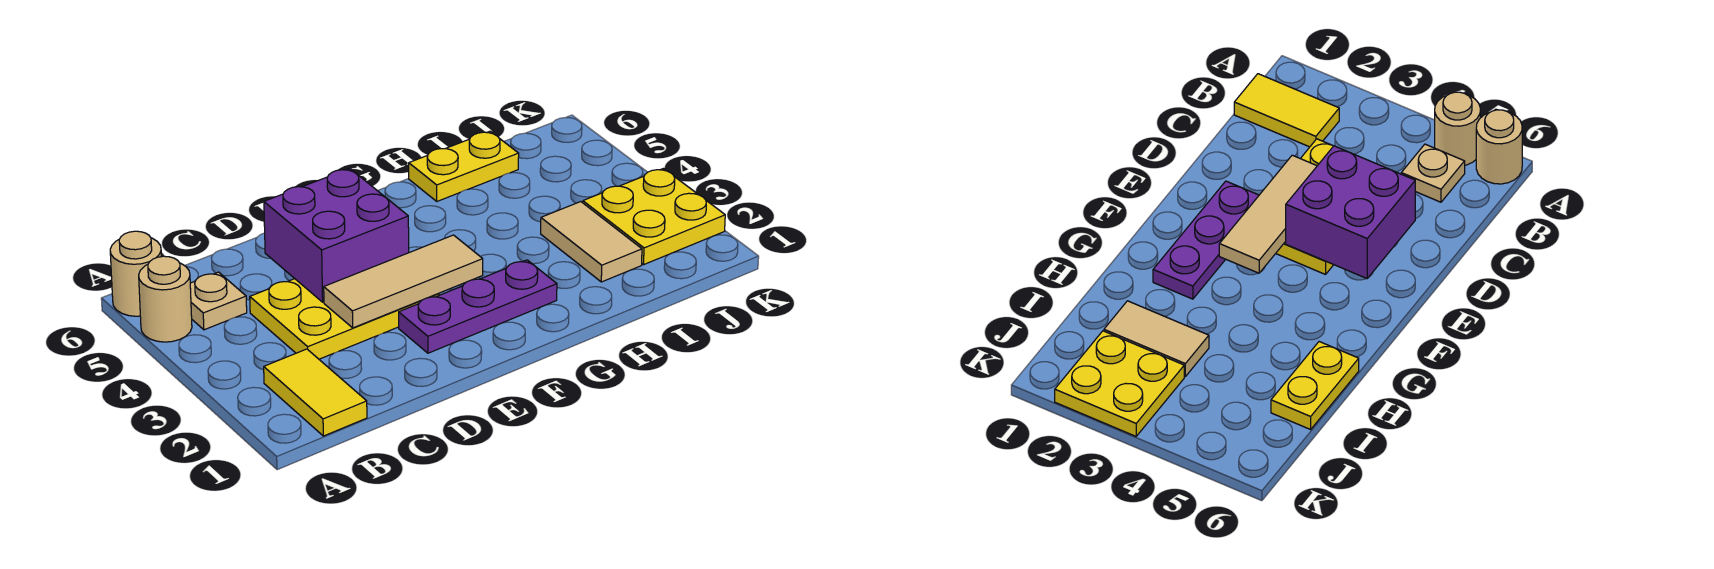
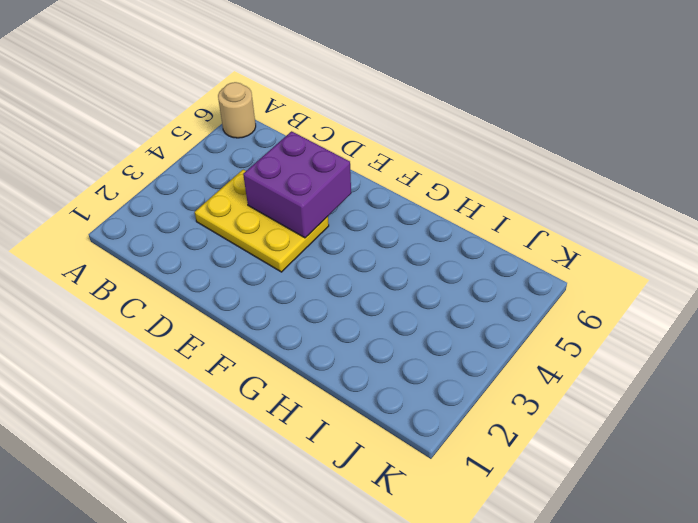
none -> tan round brick A5 level 1
none -> yellow tile B1:B2 level 1

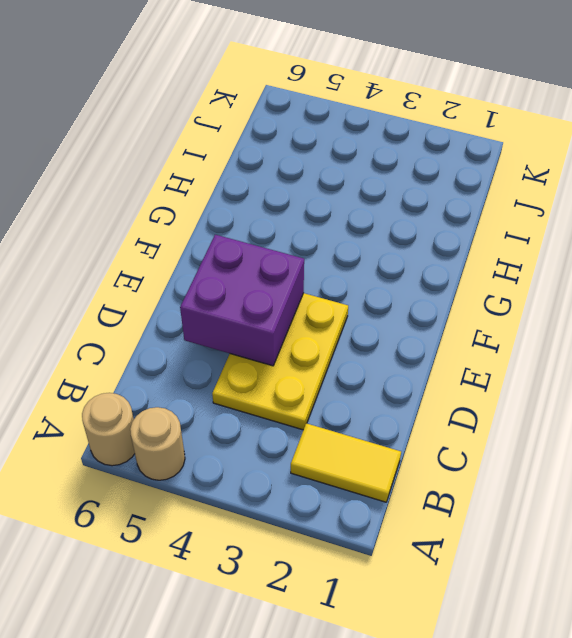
none -> tan plate B5 level 1
none -> purple plate E2:G2 level 1

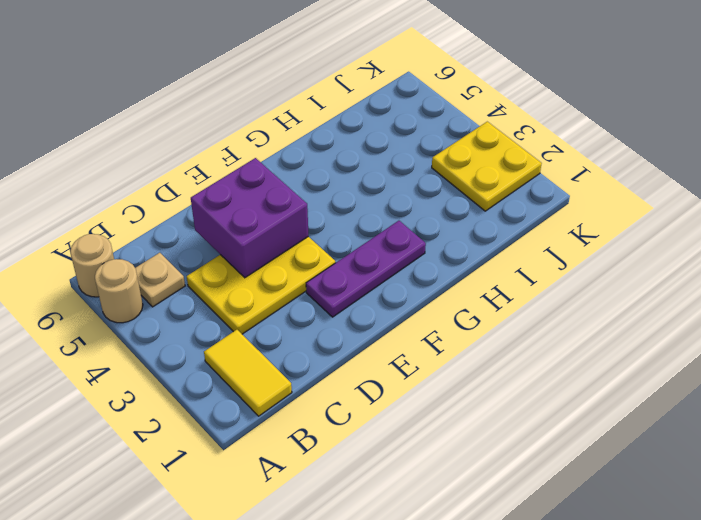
none -> yellow plate H6:I6 level 1
none -> tan tile I2:I3 level 1

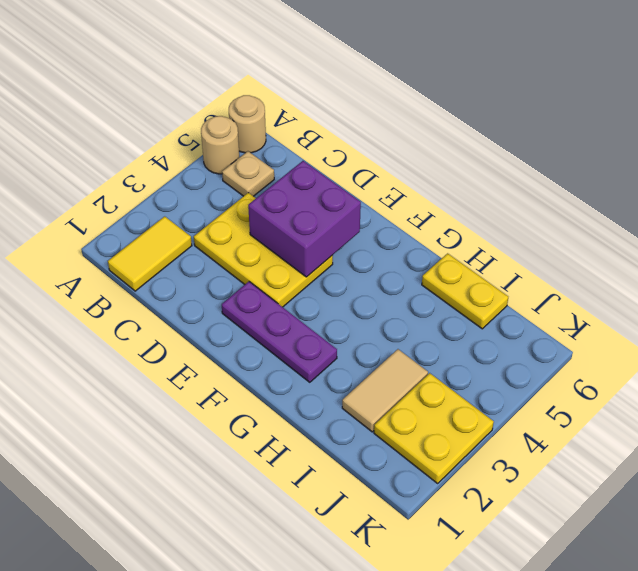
none -> tan tile D3:F3 level 2

